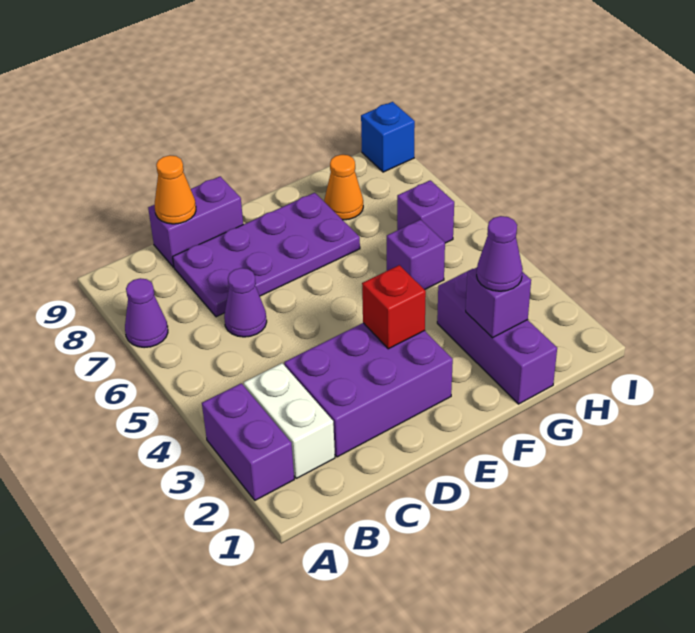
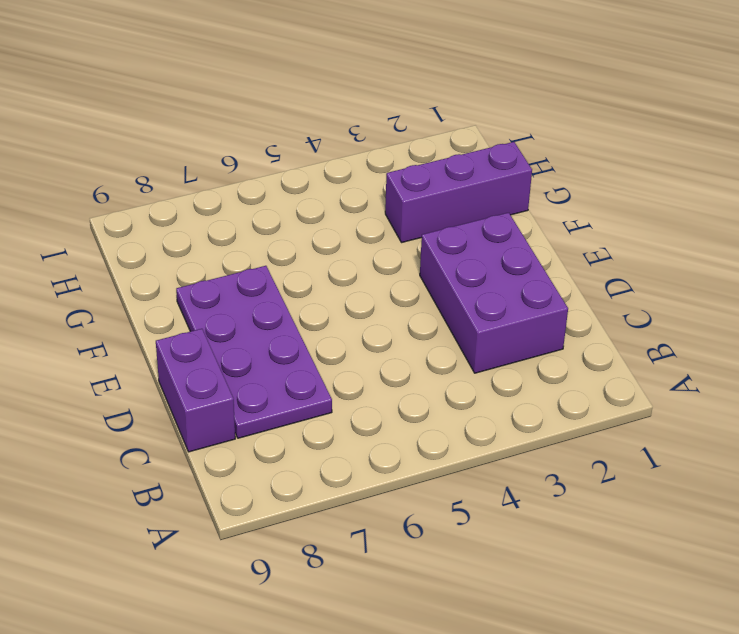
none -> purple brick A2:A3 level 1
none -> purple cone A7 level 1
none -> white brick B2:B3 level 1

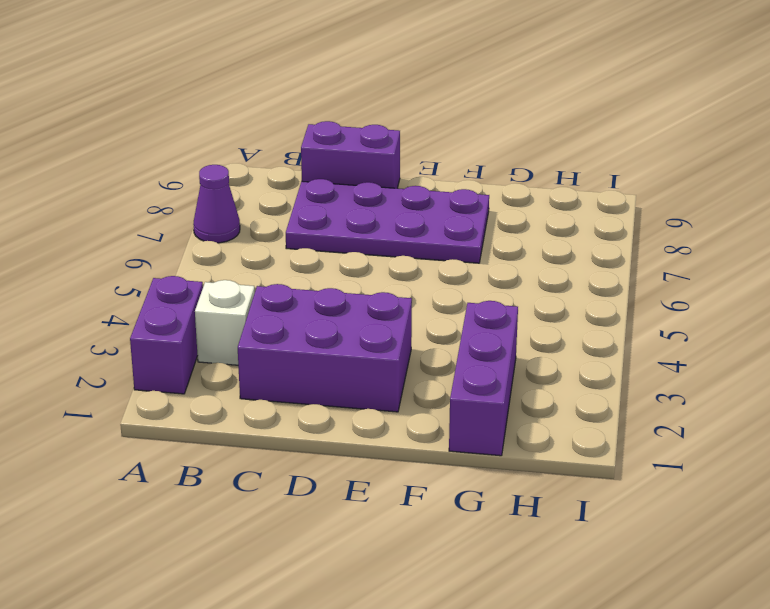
white brick B3 level 1 -> white brick B2:B3 level 1
none -> purple cone C6 level 1
none -> purple brick G5 level 1
none -> orange cone G8 level 1

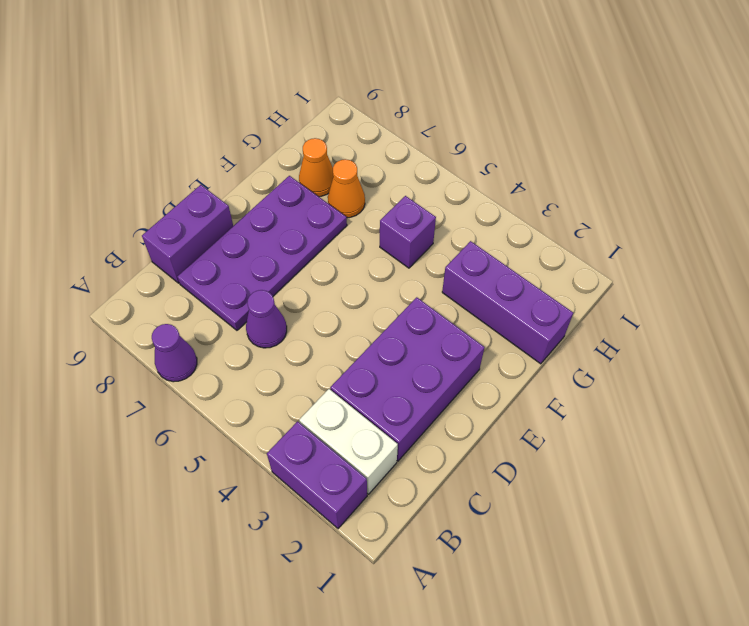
orange cone G7 level 1 -> orange cone C9 level 2
none -> purple brick H6 level 1
none -> blue brick I9 level 1
none -> red brick E3 level 2

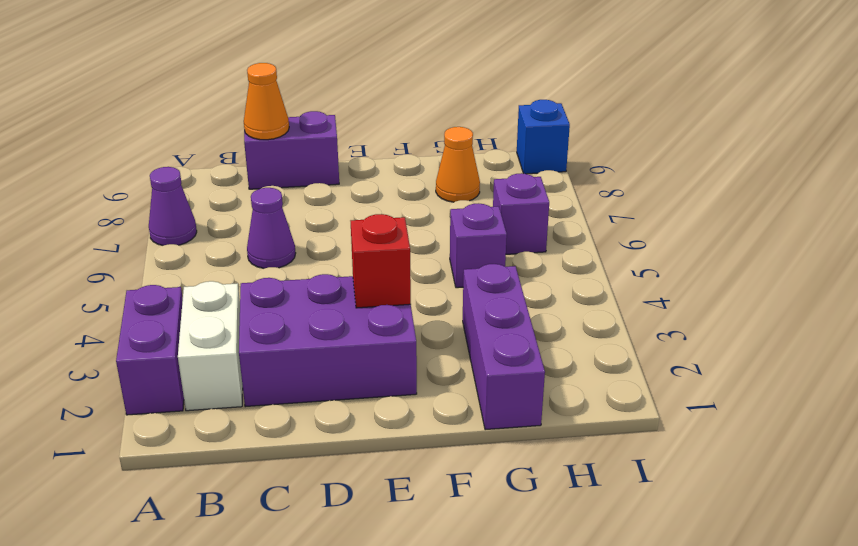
none -> purple plate C7:F8 level 1
none -> purple brick G2 level 2
none -> purple cone G2 level 3

